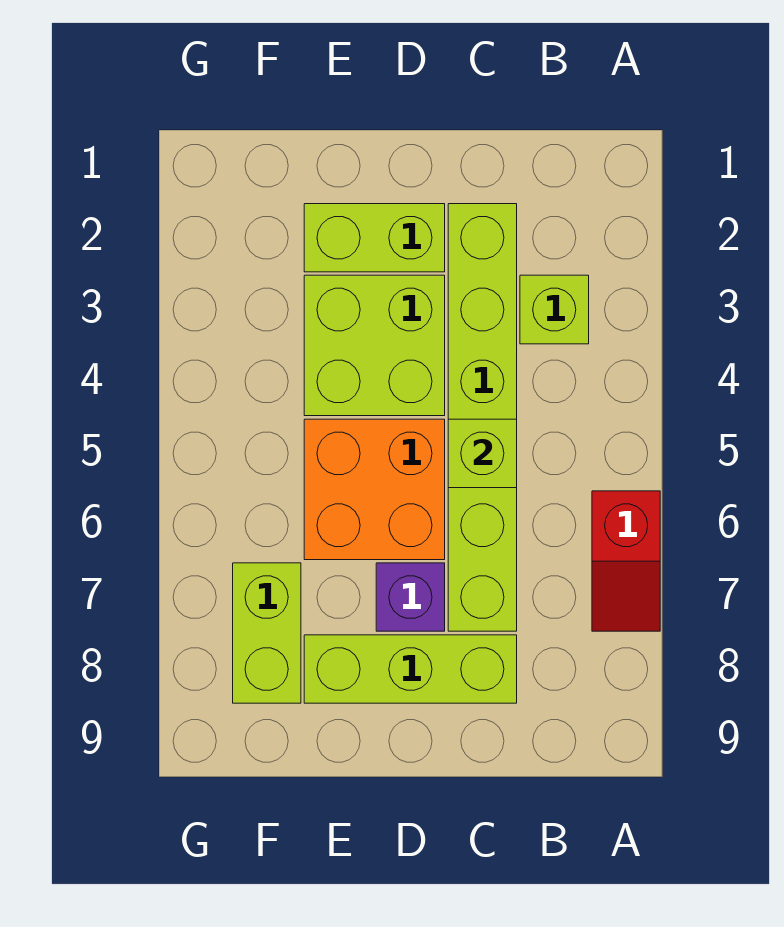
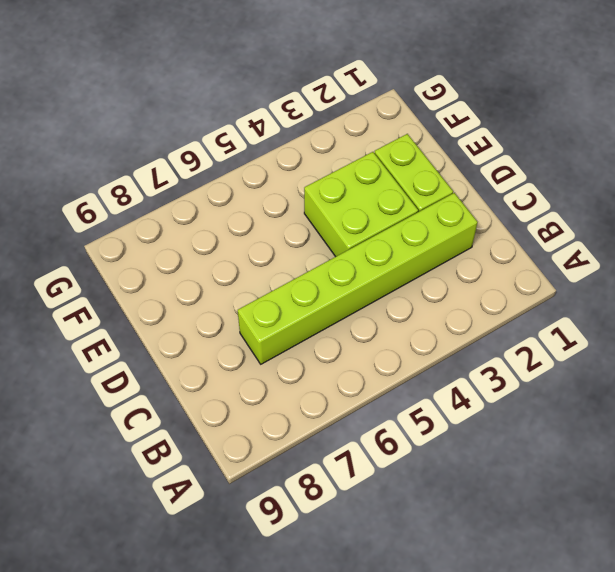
none -> red slope A6:A7 level 1 top 6
none -> lime brick B3 level 1

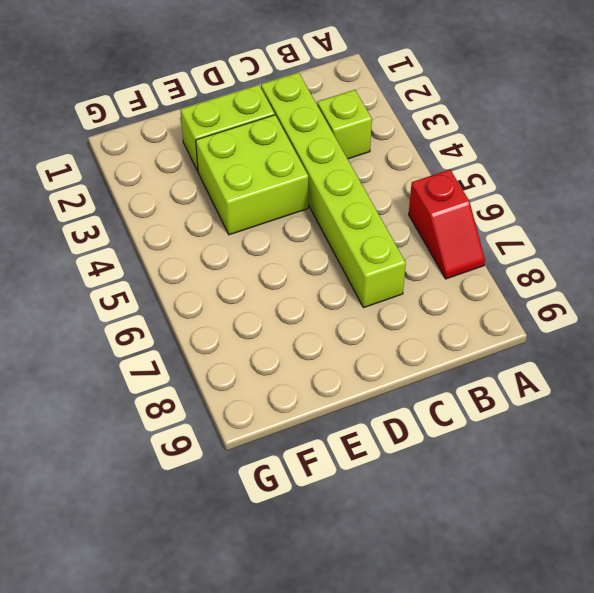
none -> lime brick C8:E8 level 1
none -> orange brick D5:E6 level 1

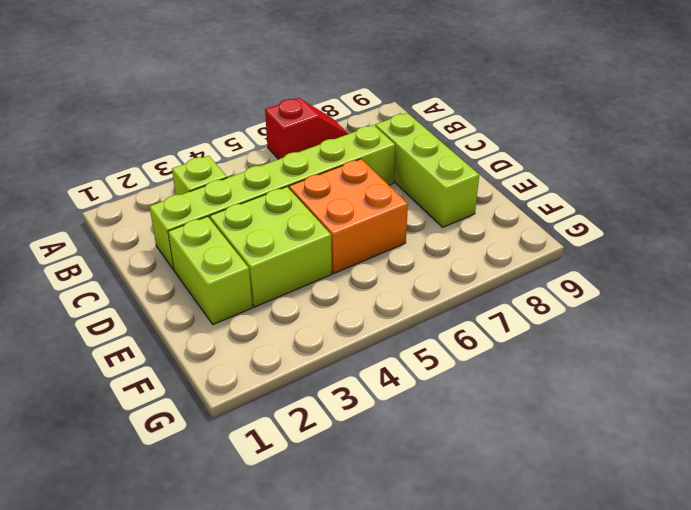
none -> purple brick D7 level 1
none -> lime brick F7:F8 level 1

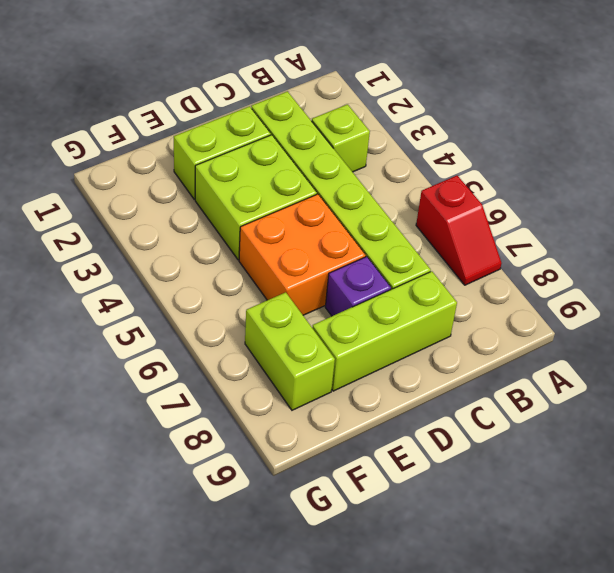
none -> lime brick C5 level 2

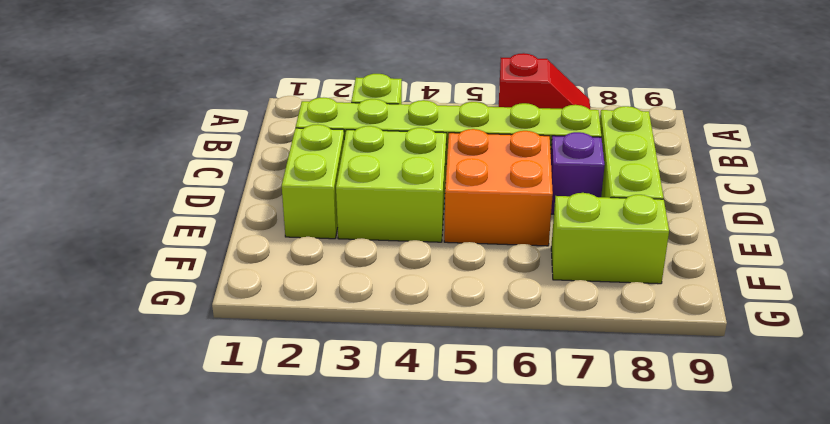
none -> lime brick C5 level 2

